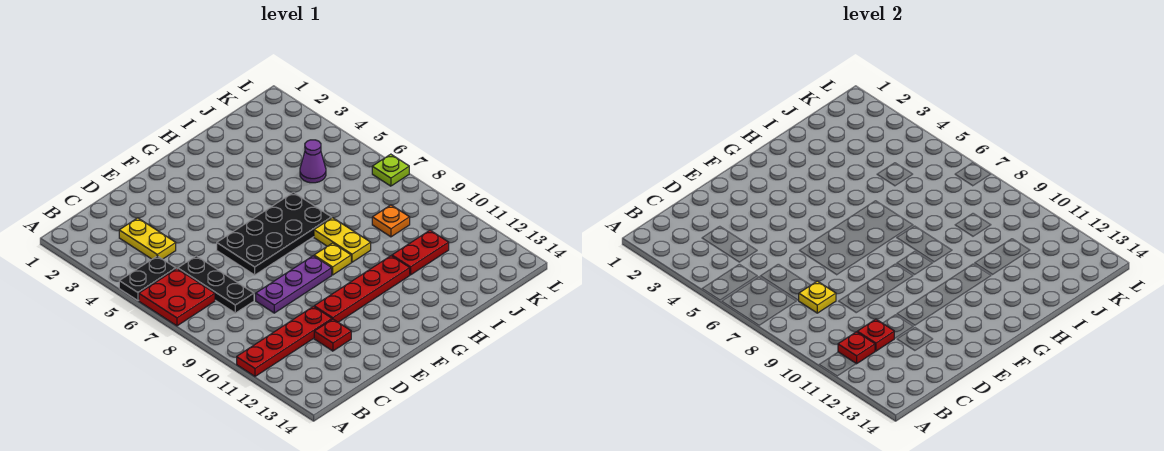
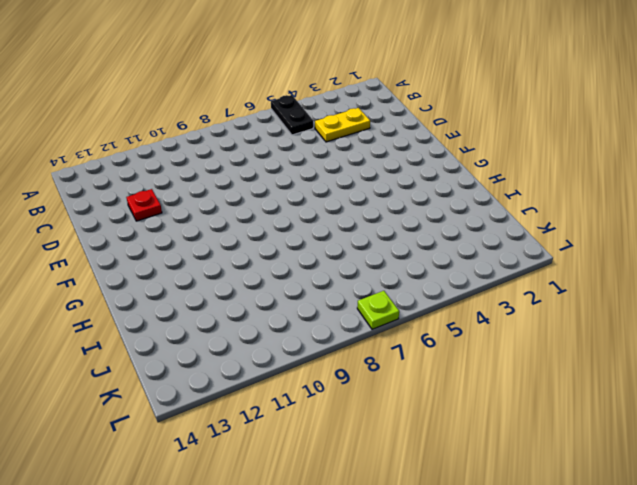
none -> red plate A6:B7 level 1
none -> red plate A11:D11 level 1
none -> black plate C6:C8 level 1

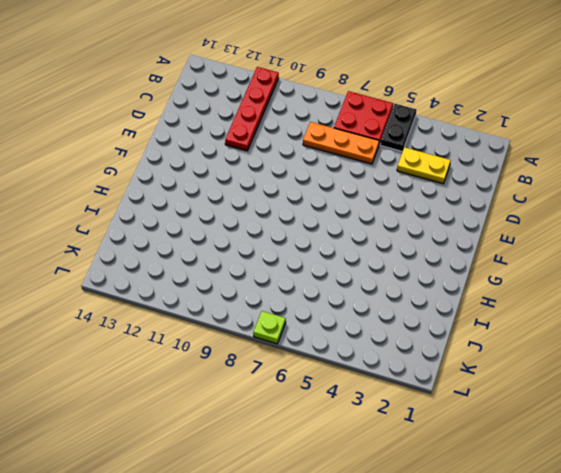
orange plate C6:C8 level 1 -> black plate C6:C8 level 1
none -> purple plate D9:F9 level 1
none -> red plate D12 level 1
none -> black plate E6:H7 level 1

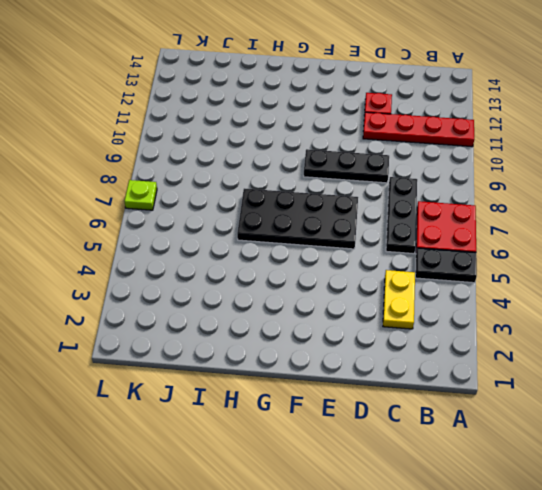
black plate D9:F9 level 1 -> purple plate D9:F9 level 1
none -> red plate E11:H11 level 1
none -> yellow plate G9 level 1
none -> yellow plate H8:H9 level 1

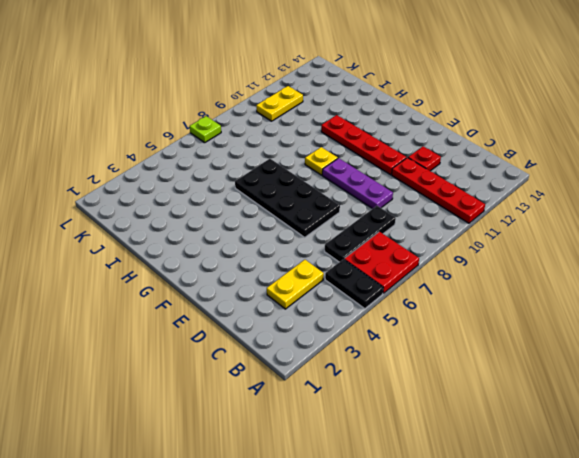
yellow plate K10:K11 level 1 -> yellow plate H8:H9 level 1
none -> red plate I11:J11 level 1
none -> purple cone J5 level 1
none -> orange plate J9 level 1

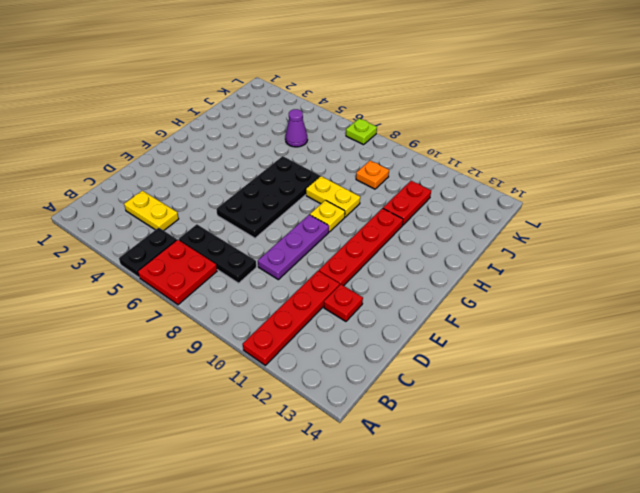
none -> red plate B11 level 2
none -> yellow plate C8 level 2
none -> red plate C11 level 2

